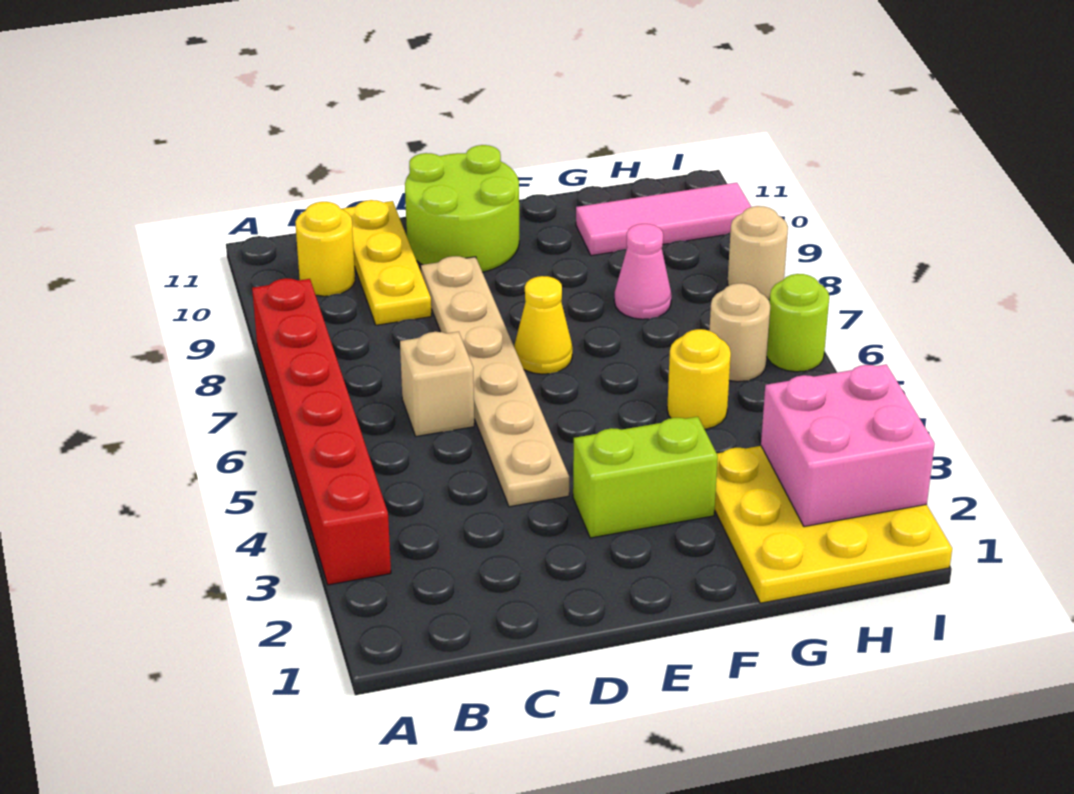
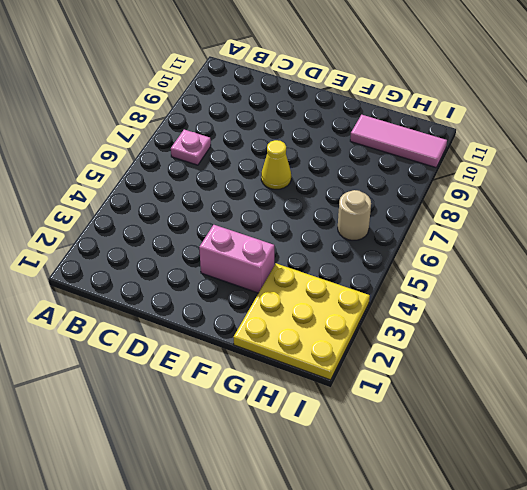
pink plate B7 level 1 -> none
pink brick E3:F3 level 1 -> lime brick E3:F3 level 1
none -> red brick A3:A8 level 1
none -> yellow round brick B10 level 1
none -> tan brick C6 level 1

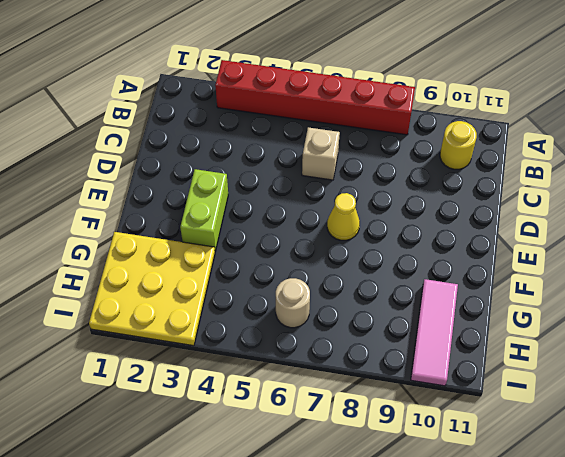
none -> yellow plate C9:C11 level 1
none -> tan plate D4:D9 level 1
none -> lime round brick D10:E11 level 1

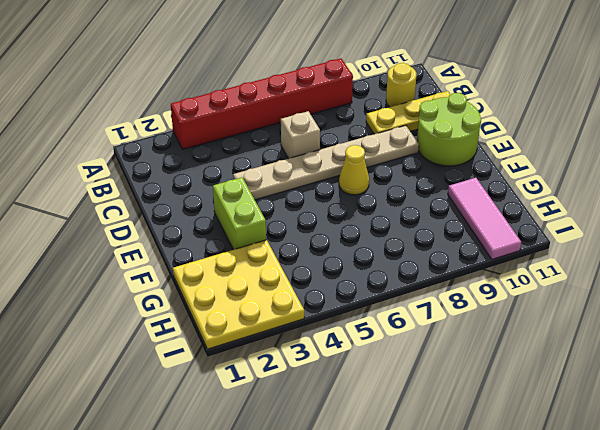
none -> yellow round brick G5 level 1
none -> pink cone G8 level 1
none -> tan round brick H6 level 1

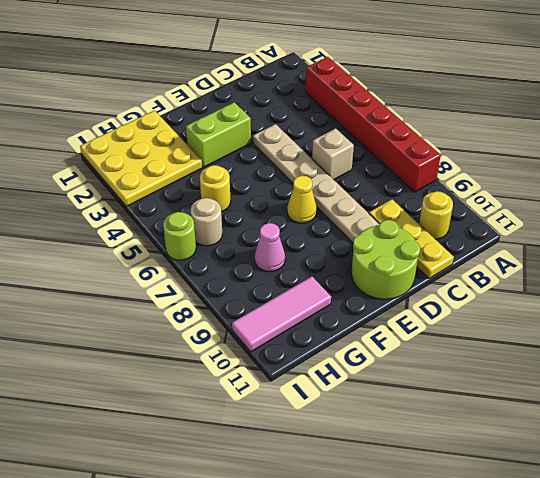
none -> tan round brick I8 level 1
none -> pink brick H2:I3 level 2

